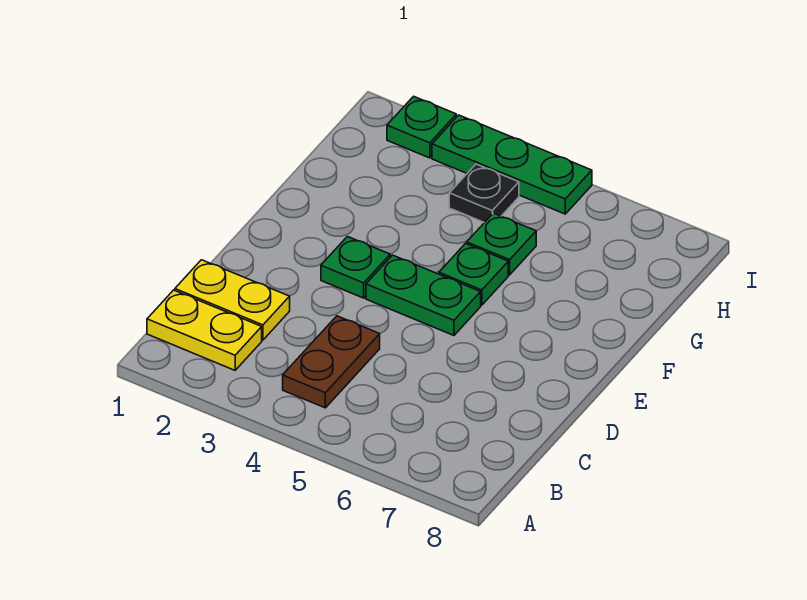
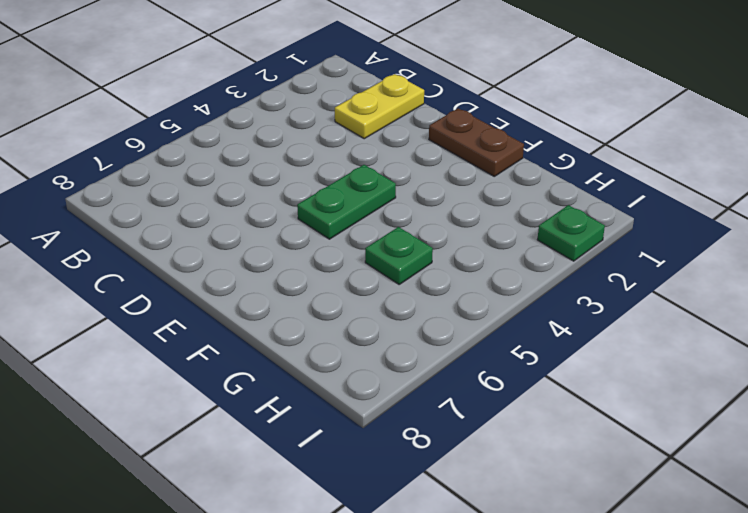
brown plate E1:F1 level 1 -> brown plate B4:C4 level 1
none -> yellow plate B1:B2 level 1
none -> green plate E3 level 1

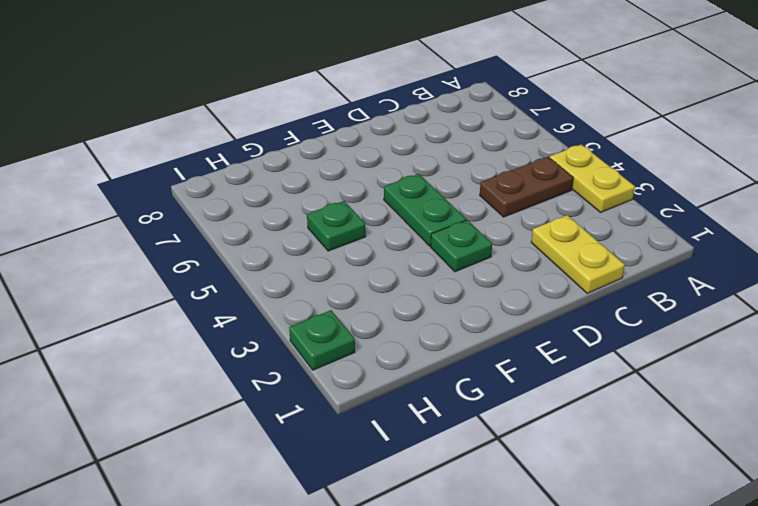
yellow plate A3:A4 level 1 -> yellow plate B1:B2 level 1
none -> green plate F5 level 1
none -> black plate H4 level 1

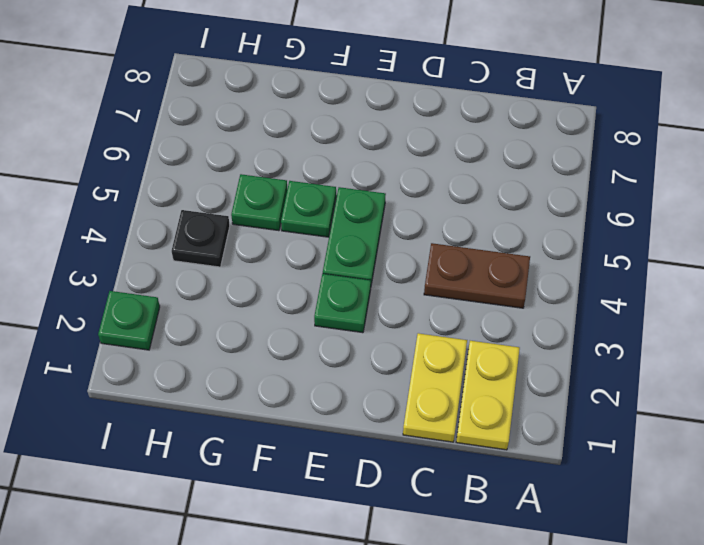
none -> green plate I3:I5 level 1

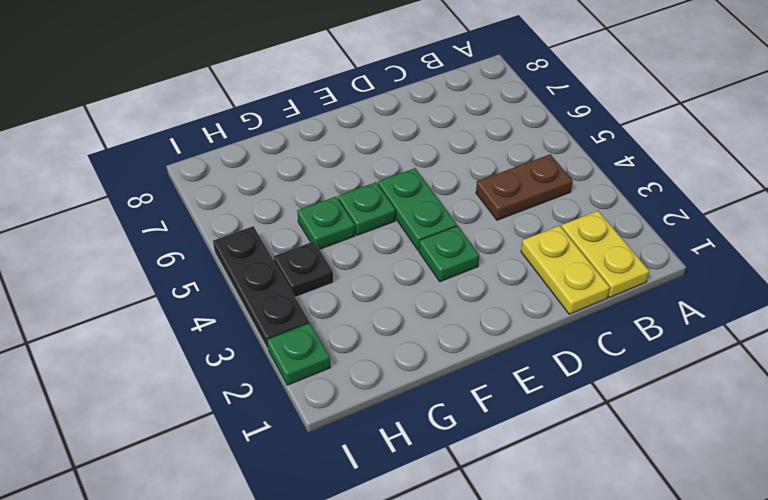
black plate I3:I5 level 1 -> green plate I3:I5 level 1

